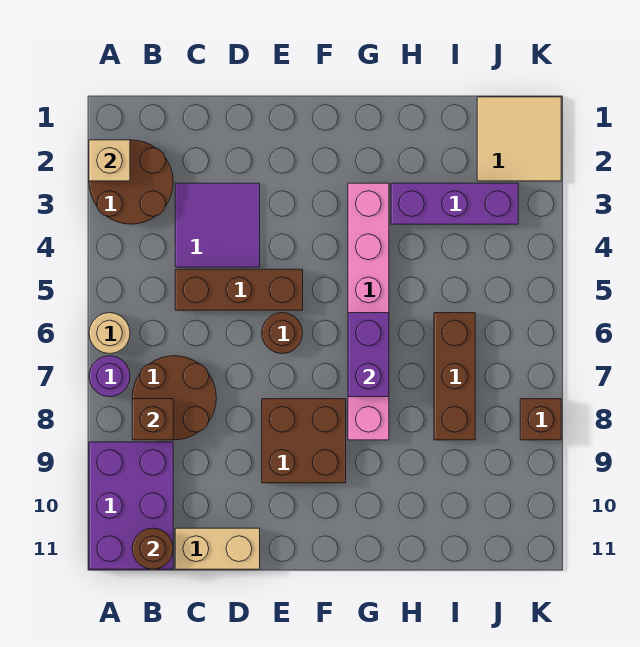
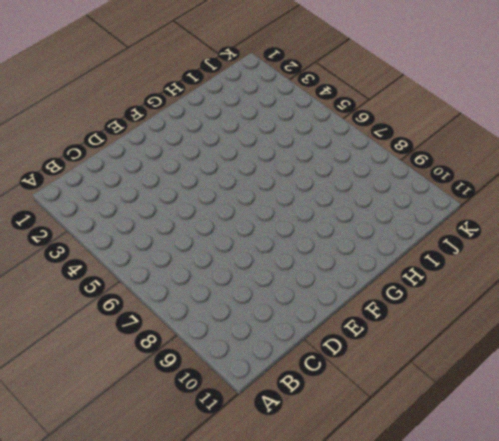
none -> brown round brick A2:B3 level 1
none -> tan round brick A6 level 1
none -> purple round brick A7 level 1

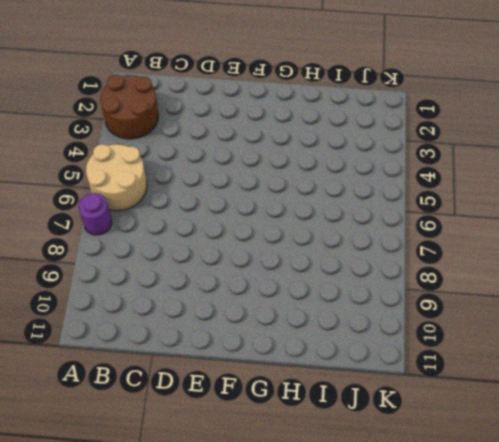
tan round brick A5:B6 level 1 -> tan round brick A6 level 1
none -> purple brick A9:B11 level 1
none -> brown round brick B7:C8 level 1
none -> purple tile C3:D4 level 1

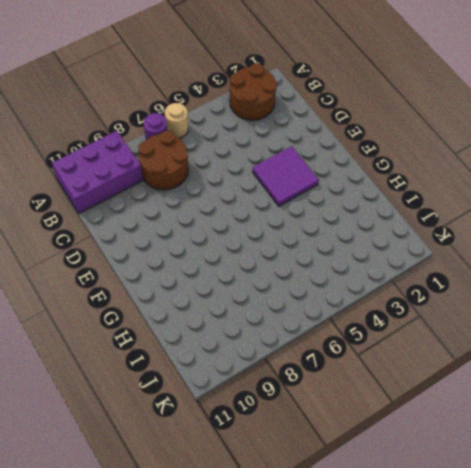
purple tile E3:F4 level 1 -> purple tile C3:D4 level 1
none -> brown brick C5:E5 level 1
none -> tan brick C11:D11 level 1
none -> brown round brick E6 level 1

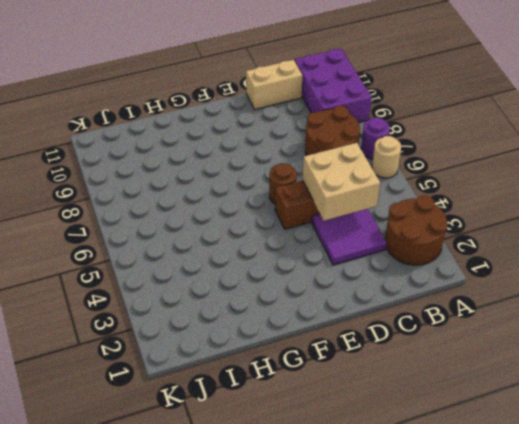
tan brick C4:D5 level 2 -> none
none -> brown brick E8:F9 level 1
none -> pink brick G3:G8 level 1
none -> purple brick H3:J3 level 1

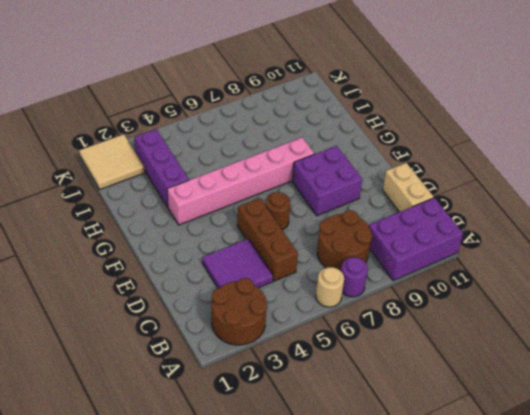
purple brick E8:F9 level 1 -> brown brick E8:F9 level 1
none -> brown brick I6:I8 level 1
none -> brown brick K8 level 1
none -> tan brick A2 level 2

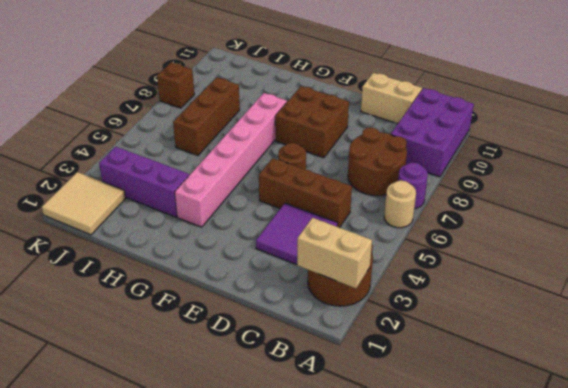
tan brick A2:B2 level 2 -> tan brick A2 level 2
none -> brown brick B8 level 2
none -> brown round brick B11 level 2
none -> purple brick G6:G7 level 2

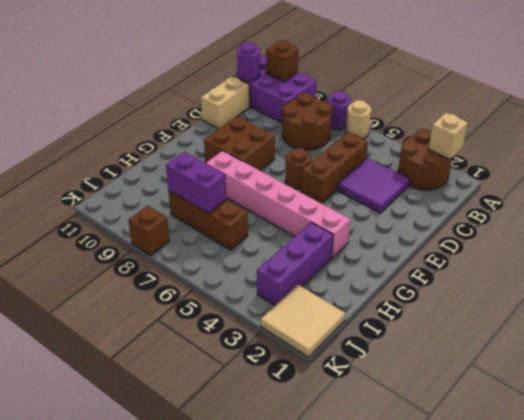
brown brick A10 level 2 -> brown brick B8 level 2
purple round brick B11 level 2 -> brown round brick B11 level 2
purple brick I7:I8 level 2 -> purple brick G6:G7 level 2

